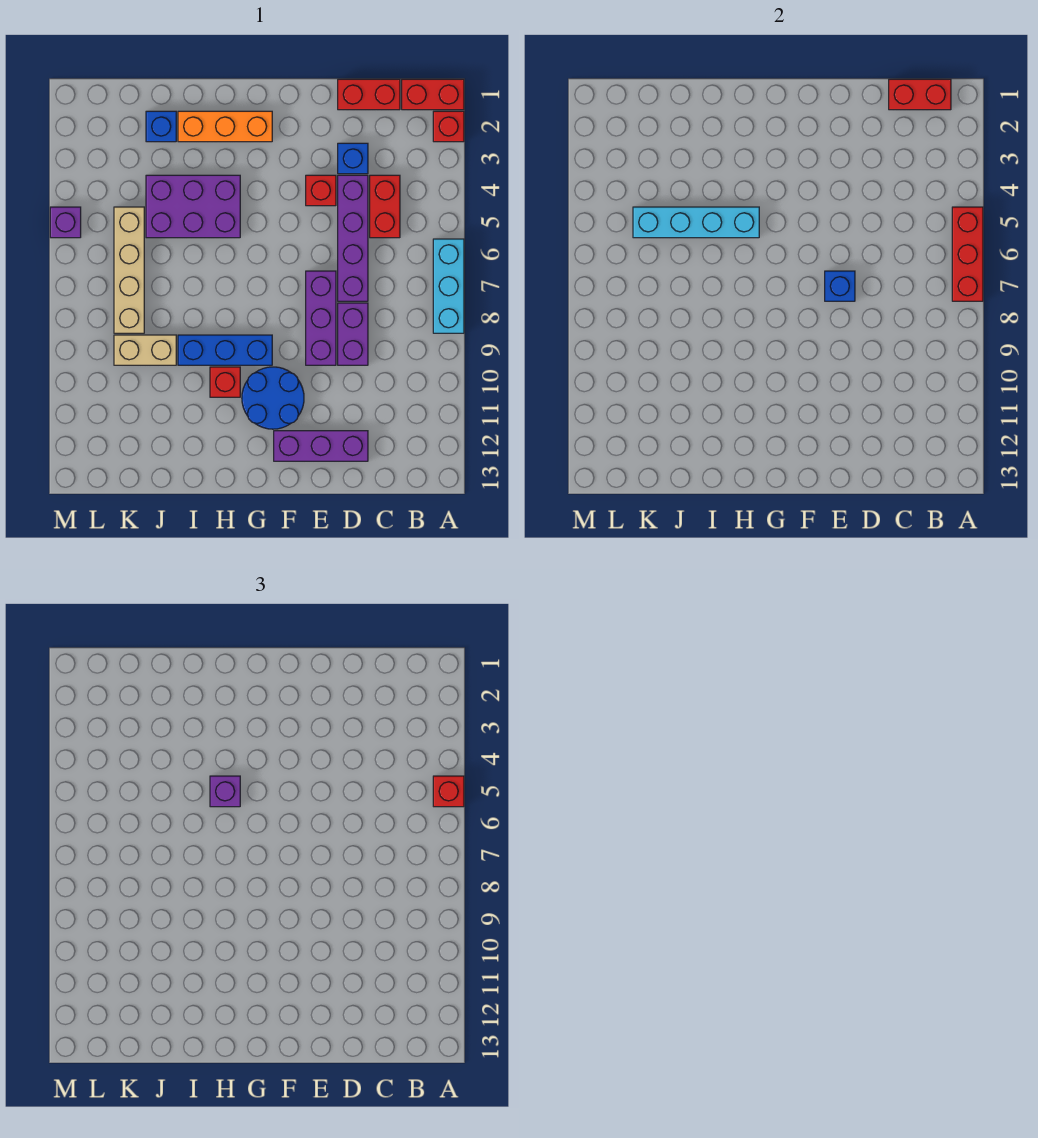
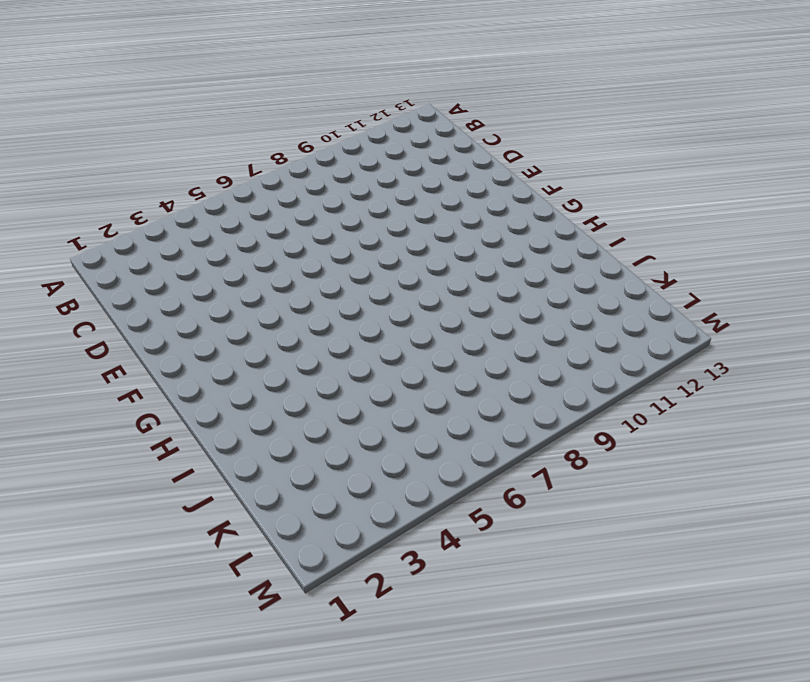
none -> red brick A1:B1 level 1
none -> red brick A2 level 1
none -> cyan brick A6:A8 level 1

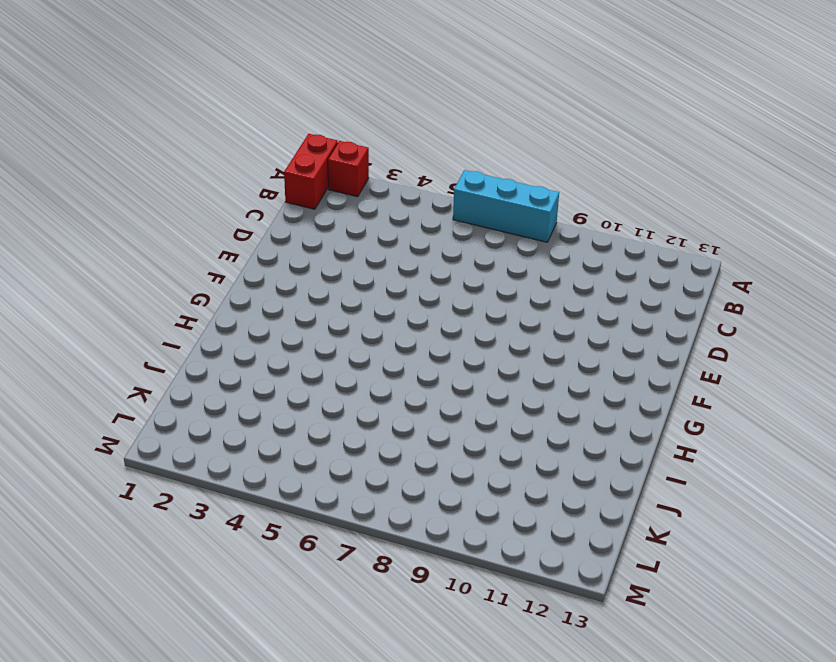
none -> red brick C1:D1 level 1
none -> red brick C4:C5 level 1
none -> blue brick D3 level 1

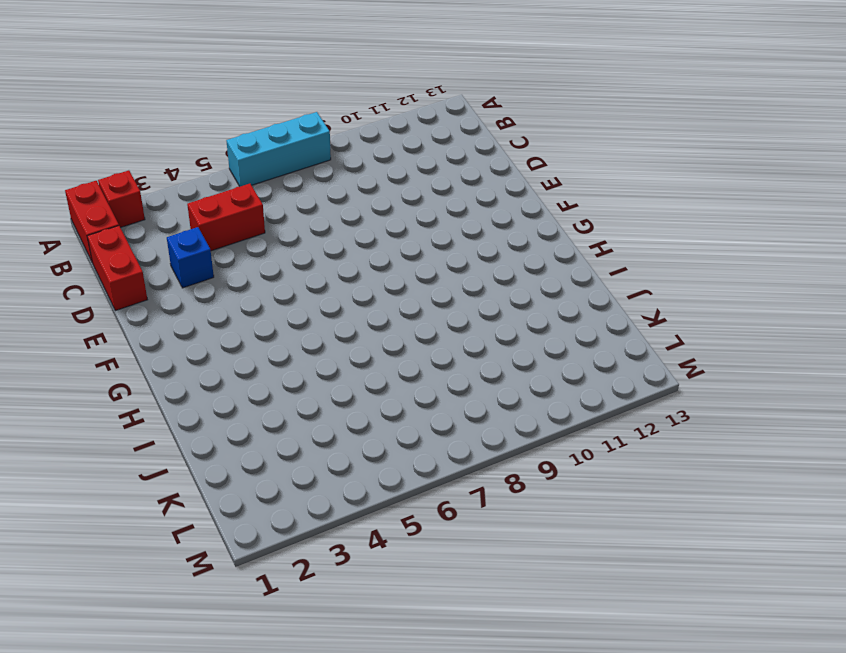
none -> purple brick D4:D7 level 1
none -> purple brick D8:D9 level 1
none -> purple brick D12:F12 level 1

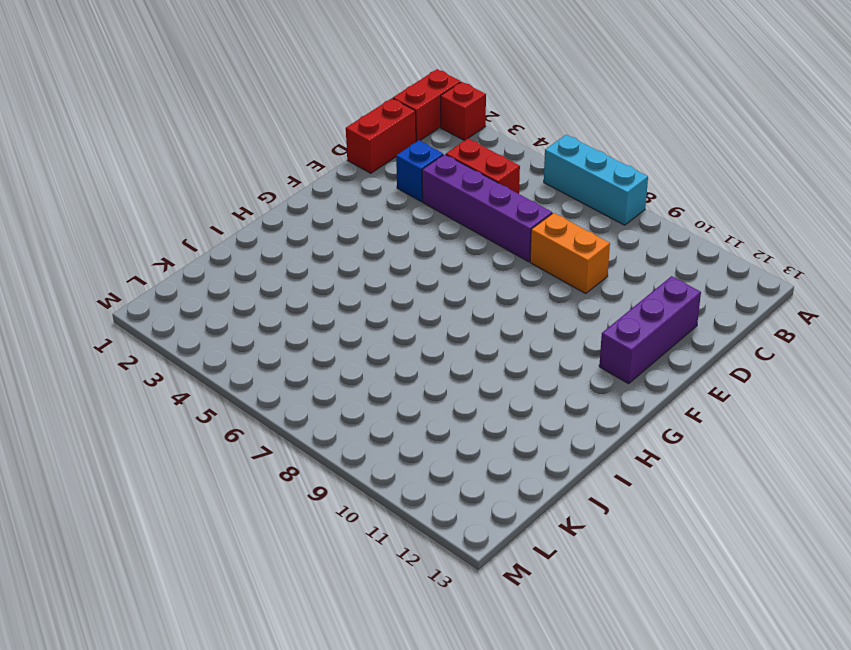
orange brick D8:D9 level 1 -> purple brick D8:D9 level 1
none -> red brick E4 level 1
none -> purple brick E7:E9 level 1
none -> blue round brick F10:G11 level 1

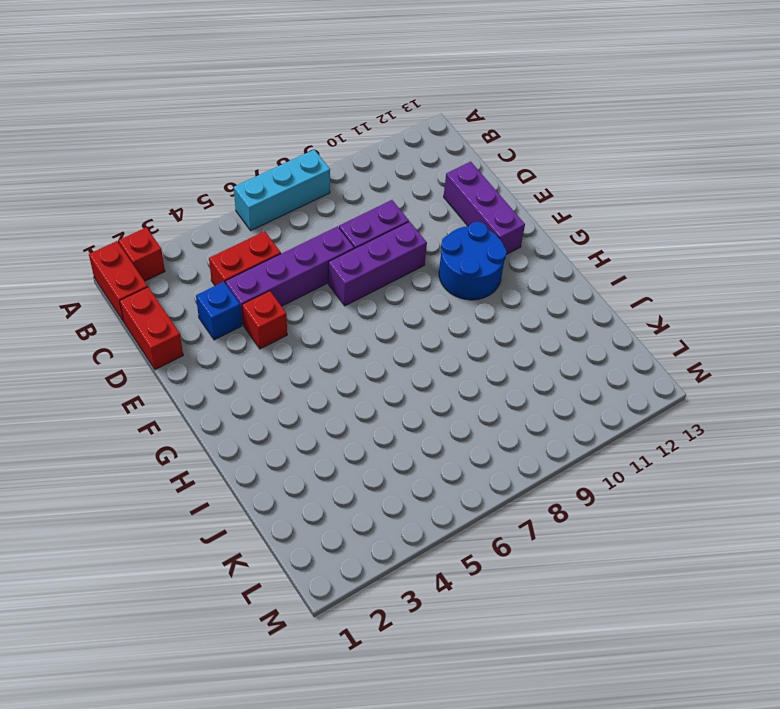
none -> orange brick G2:I2 level 1
none -> blue brick G9:I9 level 1
none -> purple brick H4:J5 level 1

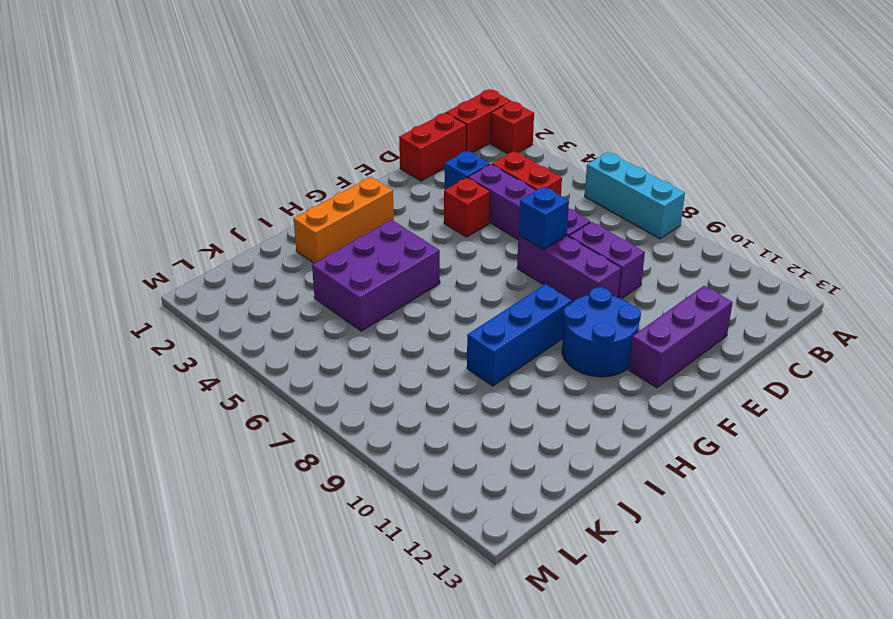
none -> red brick H10 level 1
none -> blue brick J2 level 1
none -> tan brick J9:K9 level 1

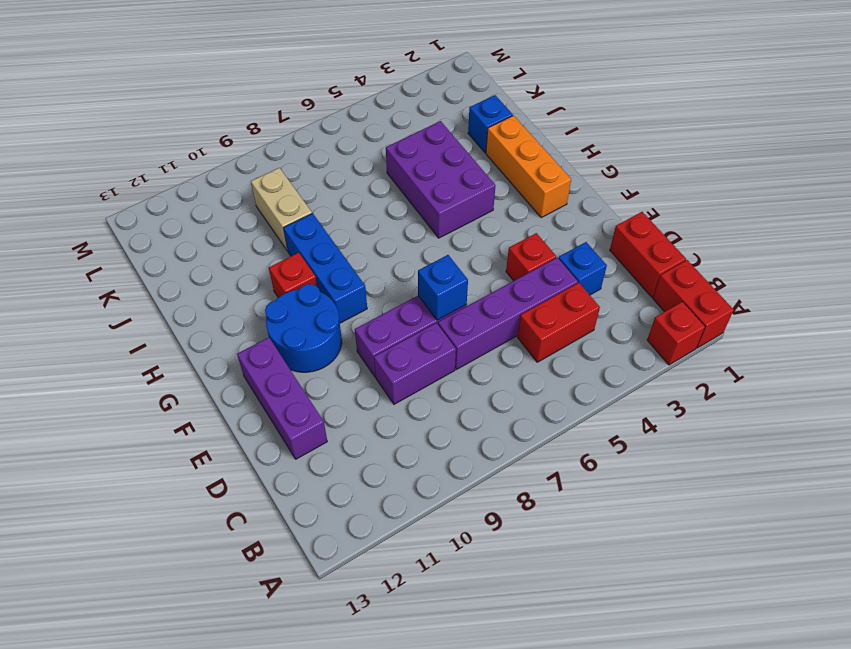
none -> cyan brick A6:A8 level 1
none -> tan brick K5:K8 level 1
none -> purple brick M5 level 1

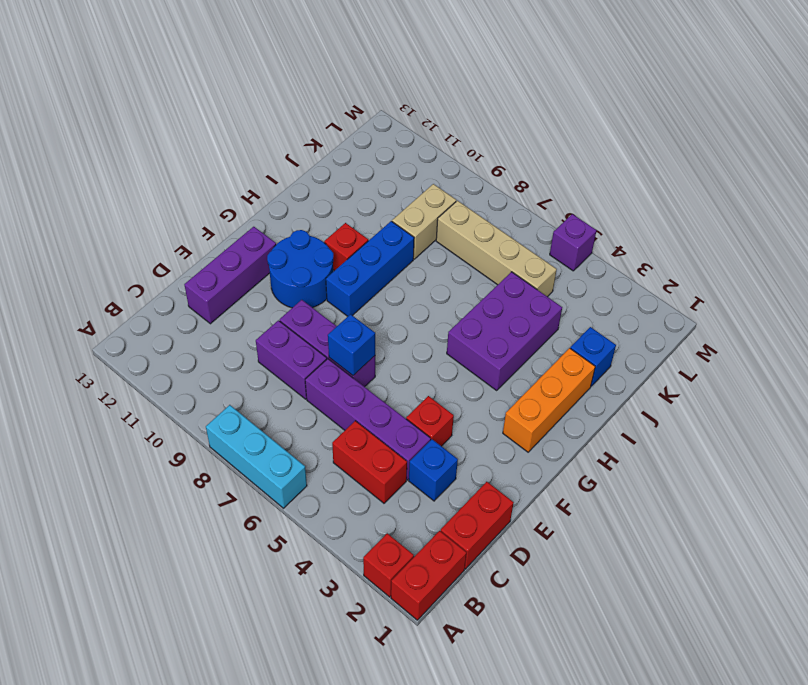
none -> red brick A5:A7 level 2
none -> red brick B1:C1 level 2
none -> cyan brick H5:K5 level 2

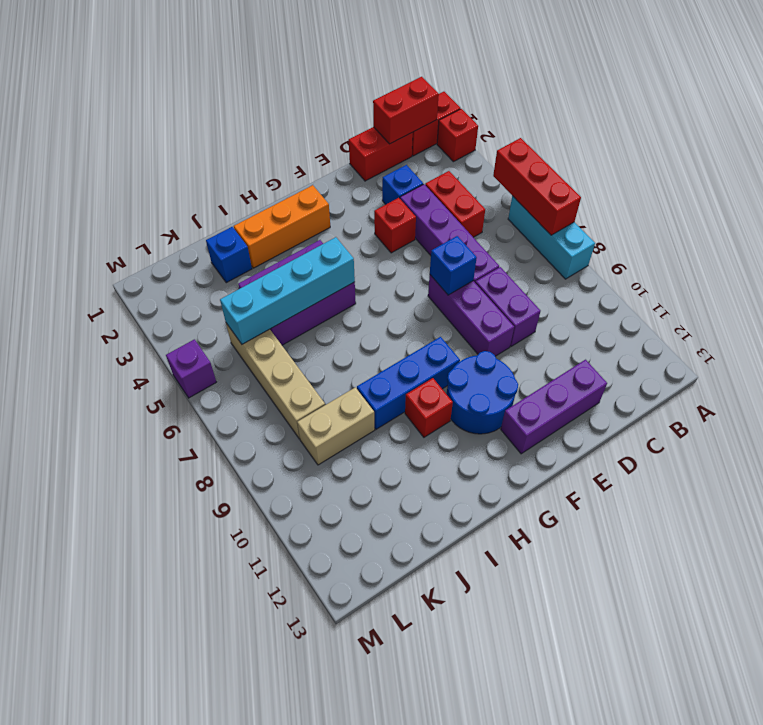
none -> red brick A5 level 3
none -> purple brick H5 level 3

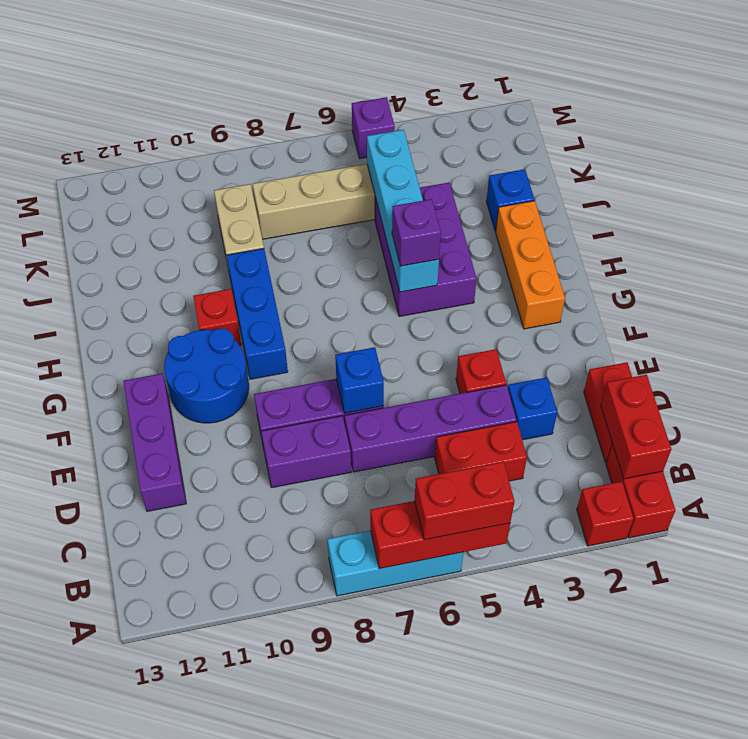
red brick A5:A6 level 3 -> red brick A5 level 3

